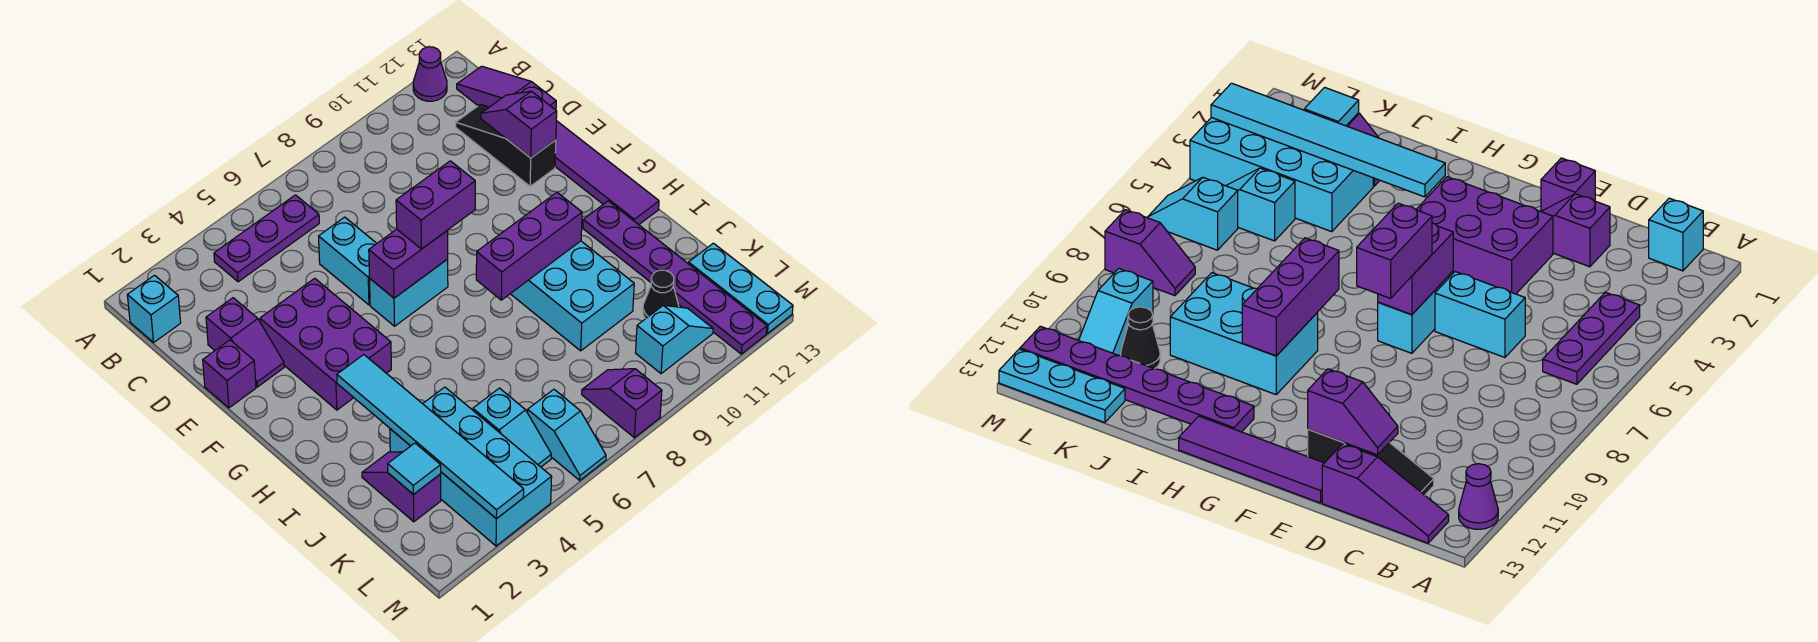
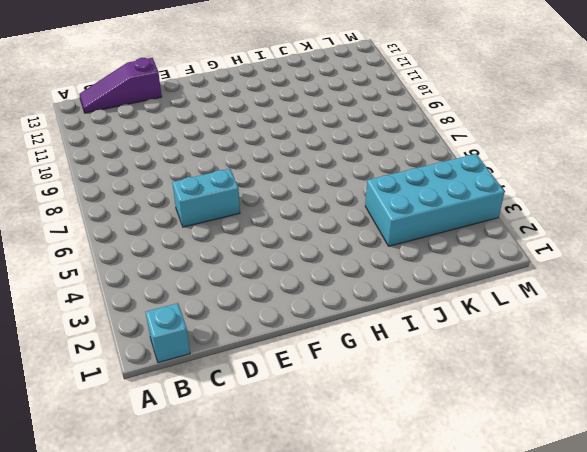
none -> purple cone A12 level 1
none -> purple plate B4:B6 level 1
none -> black slope C12:E12 level 1 top E

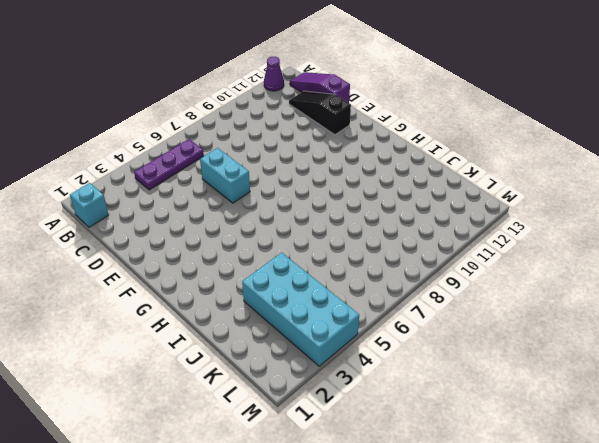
none -> purple slope D2:E2 level 1 top D
none -> purple brick E1 level 1
none -> purple brick E3:G4 level 1

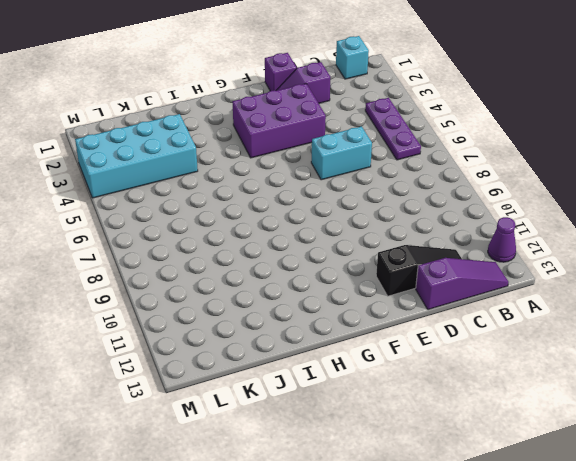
none -> purple tile E13:H13 level 1
none -> cyan brick F6:F7 level 1
none -> cyan brick H9:J10 level 1

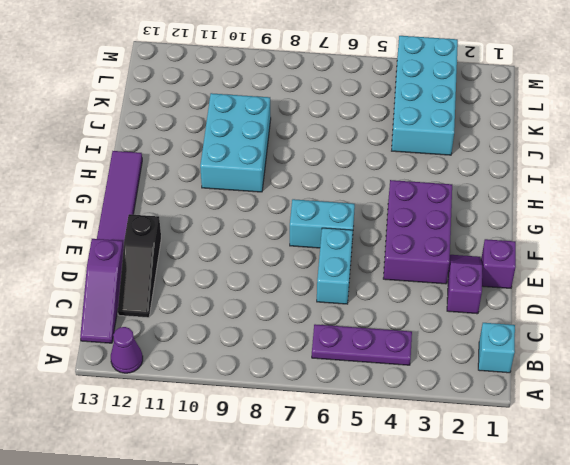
none -> purple plate H12:M12 level 1
none -> purple slope J2:K2 level 1 top K
none -> cyan slope K5:L5 level 1 top K

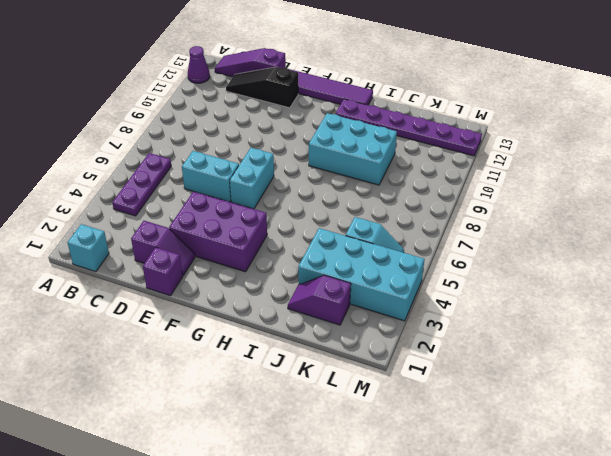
none -> black cone K11 level 1
none -> cyan plate K13:M13 level 1
none -> cyan slope L6:M6 level 1 top L

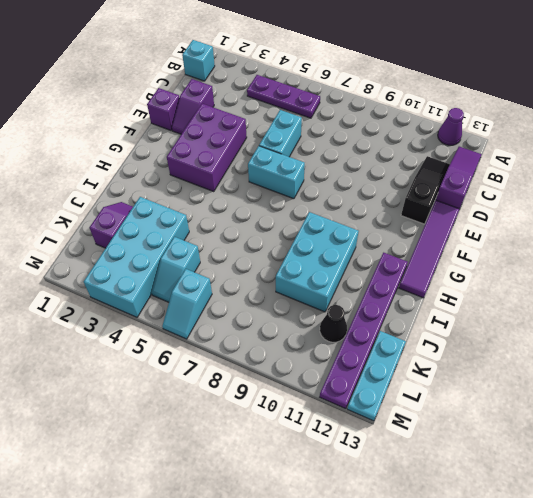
none -> purple slope L8:M8 level 1 top M
none -> cyan slope L10:L11 level 1 top 10
none -> purple slope D12:E12 level 2 top E

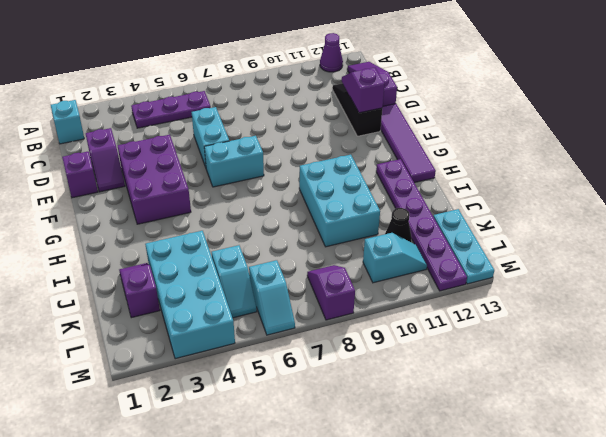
none -> purple brick F6:F7 level 2
none -> cyan tile H3:M3 level 2
none -> purple brick H8:H10 level 2

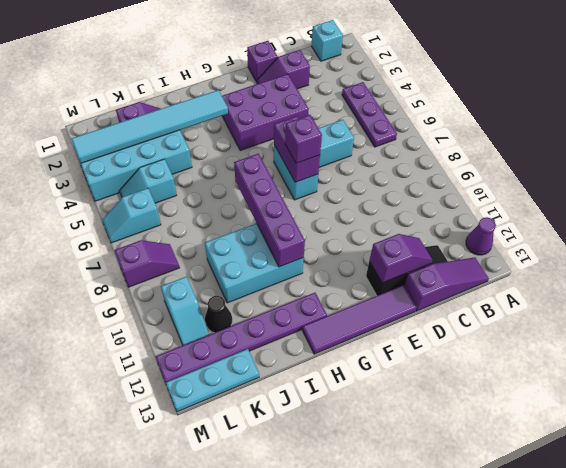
purple brick F7 level 3 -> purple brick F7:F8 level 3
purple brick H7:H10 level 2 -> purple brick H8:H10 level 2
none -> cyan tile K2 level 2

